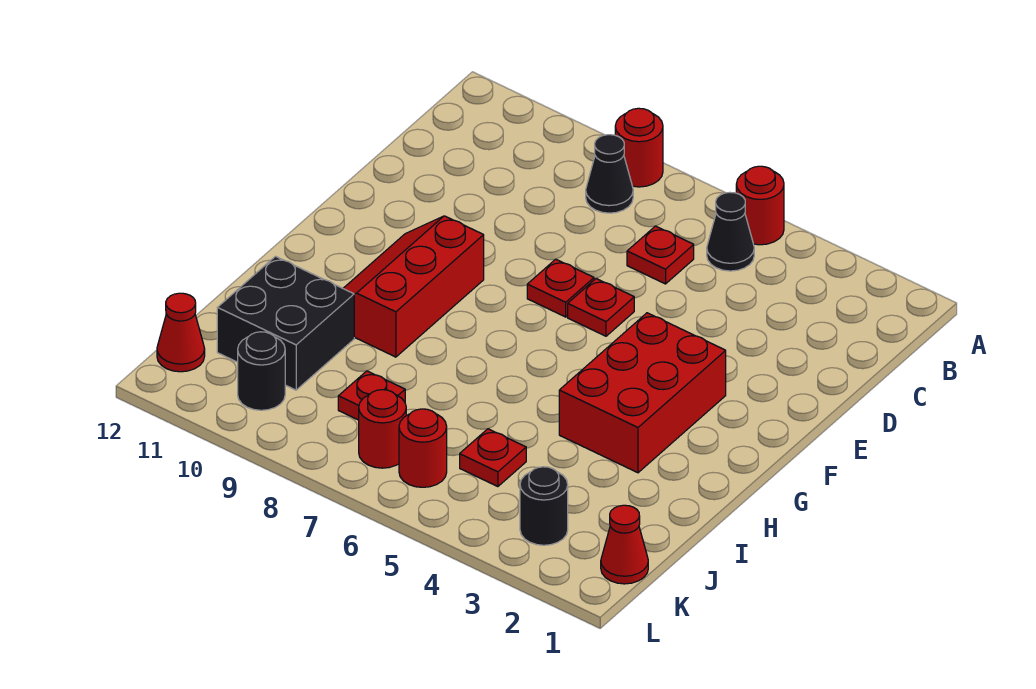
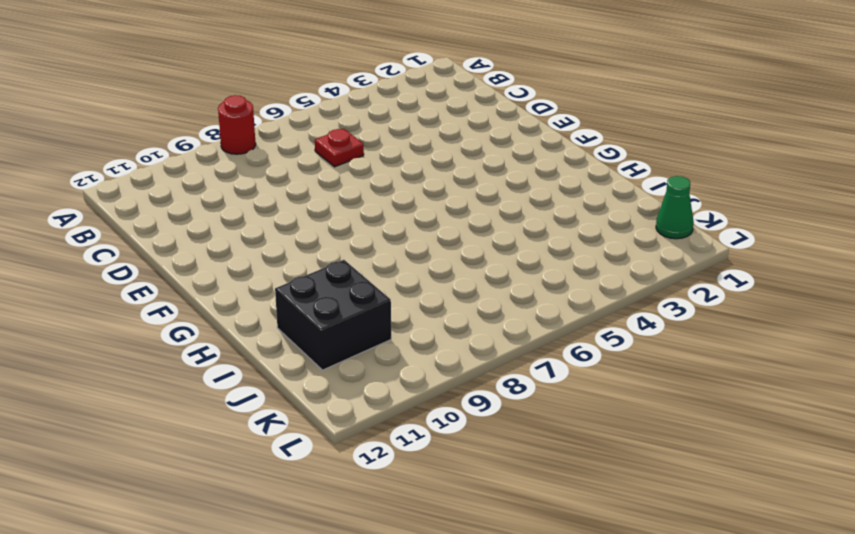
green cone K1 level 1 -> red cone K1 level 1
none -> red round brick A5 level 1
none -> black cone B5 level 1
none -> black cone B8 level 1

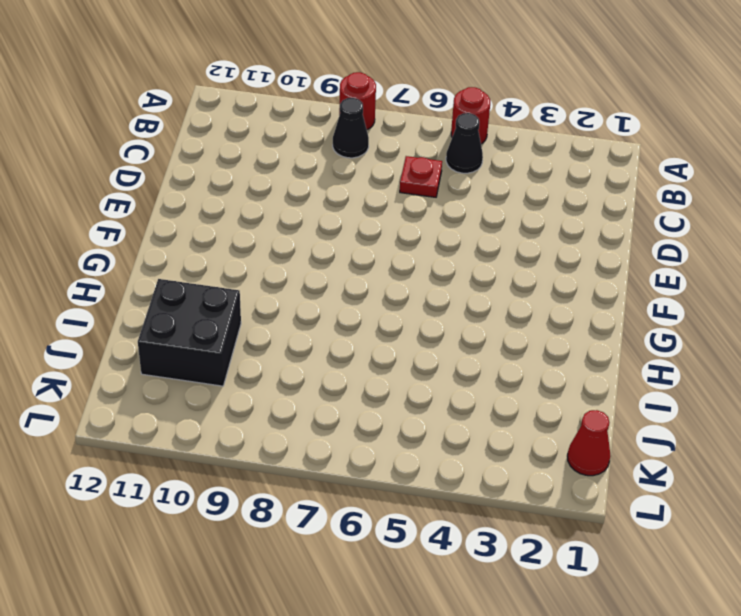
none -> red plate E6 level 1
none -> red plate E7 level 1
none -> red brick F3:H4 level 1

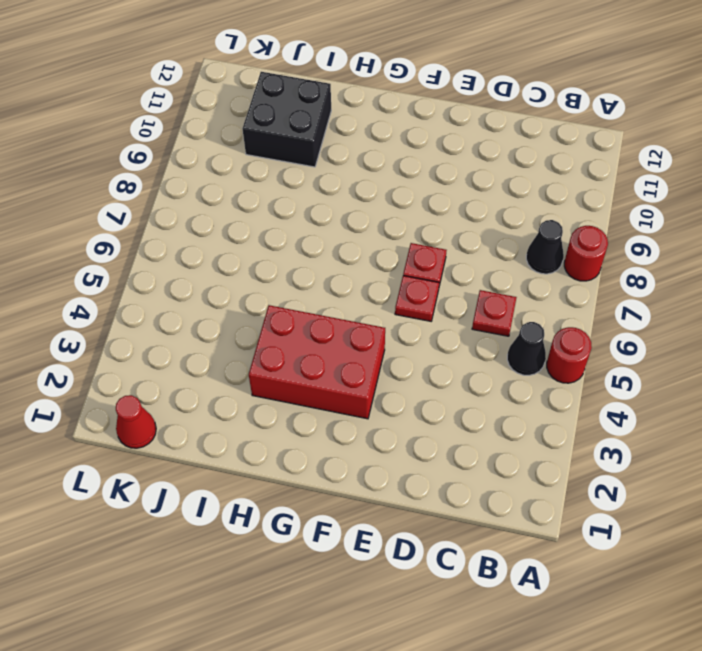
none -> red slope F9:H10 level 1 top 9
none -> red plate J5 level 1
none -> red plate J8 level 1

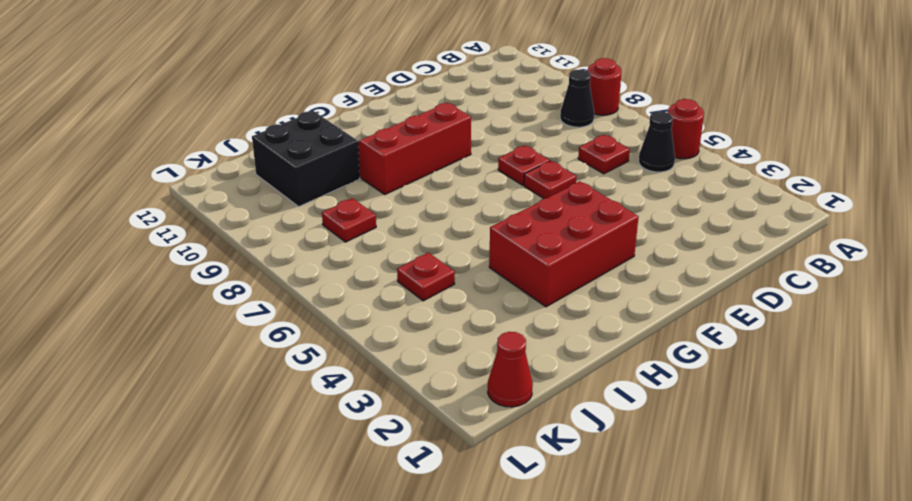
none -> black round brick K3 level 1
none -> red round brick K6 level 1
none -> red round brick K7 level 1

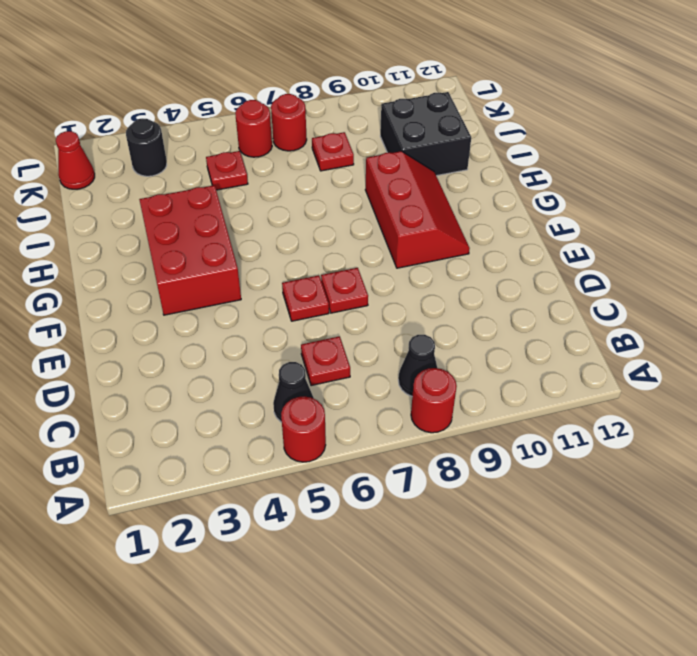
none -> black round brick K10 level 1
none -> red cone K12 level 1

